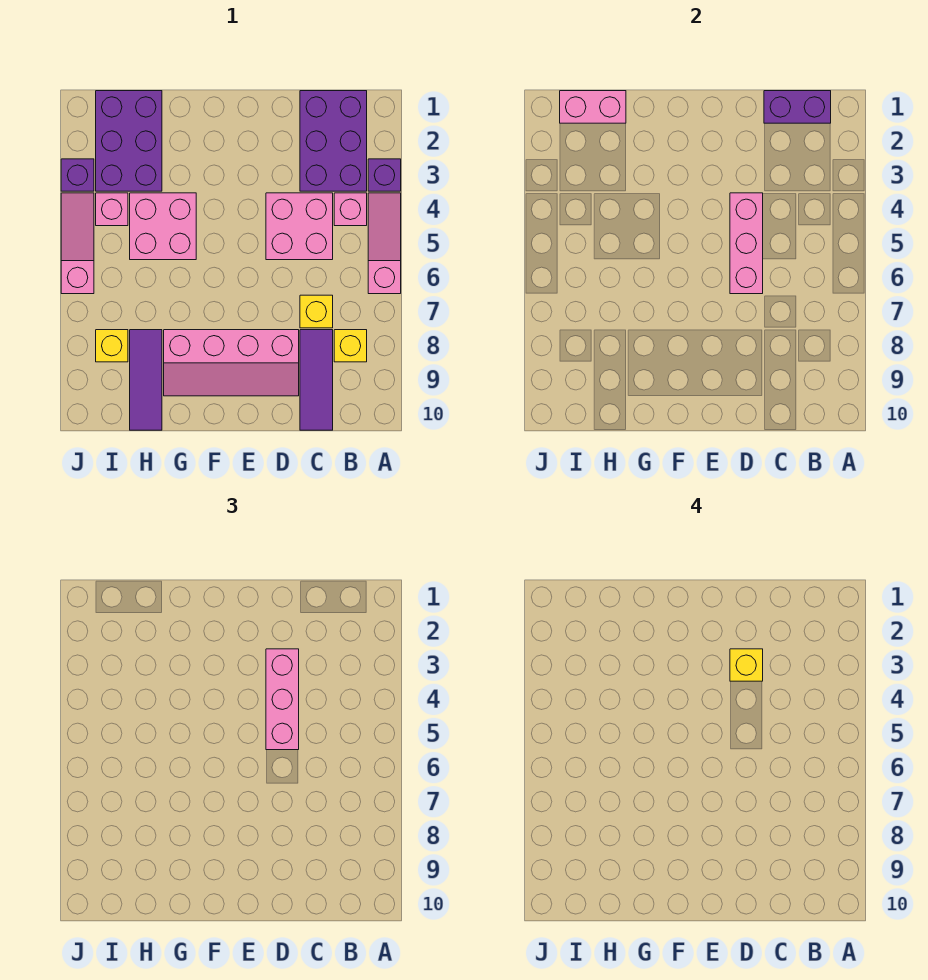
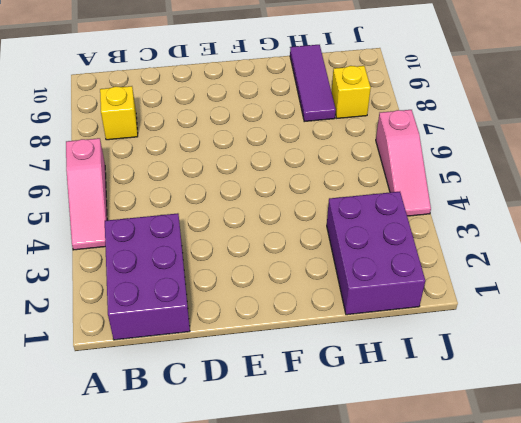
none -> purple brick A3 level 1
none -> pink brick B4 level 1
none -> pink brick C4:D5 level 1

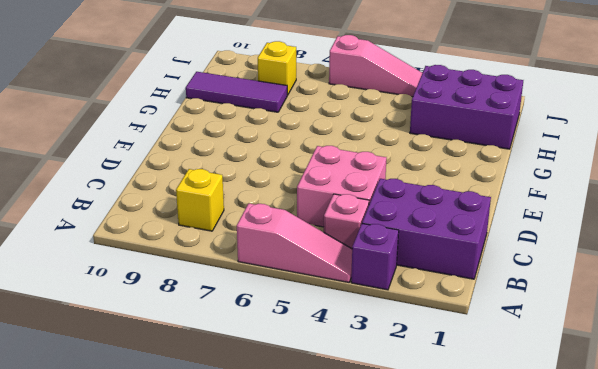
none -> yellow brick C7 level 1
none -> purple tile C8:C10 level 1
none -> pink slope D8:G9 level 1 top 8

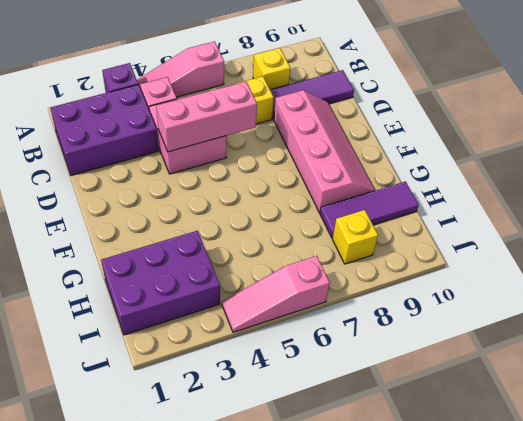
none -> pink brick G4:H5 level 1
none -> pink brick I4 level 1
none -> purple brick J3 level 1

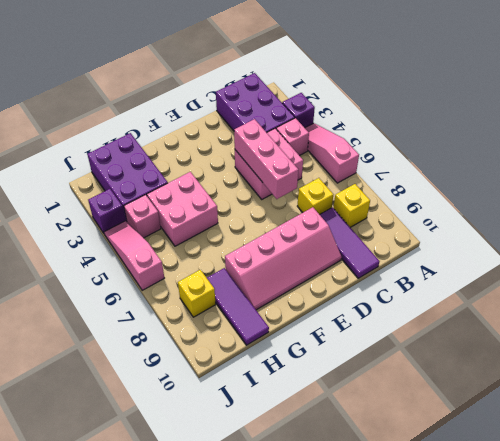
none -> purple brick B1:C1 level 2
none -> pink brick H1:I1 level 2
none -> pink brick D3:D5 level 3

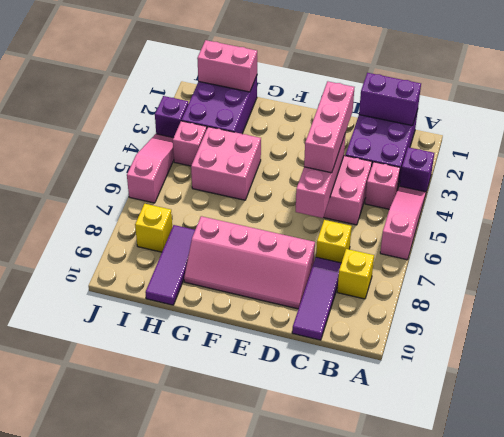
none -> yellow brick D3 level 4

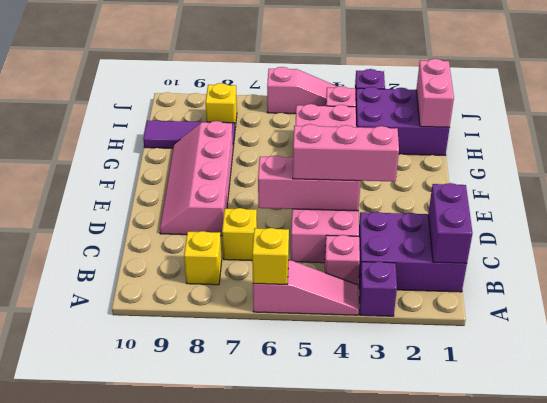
yellow brick A6 level 2 -> yellow brick D3 level 4
none -> purple tile C8:C10 level 1

